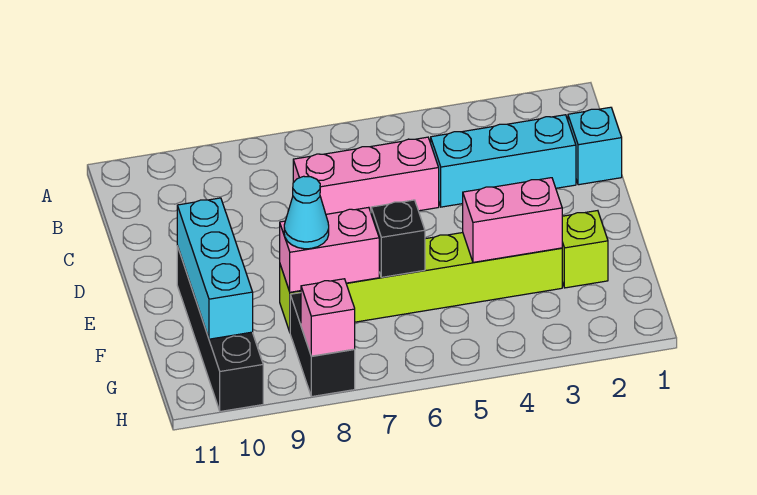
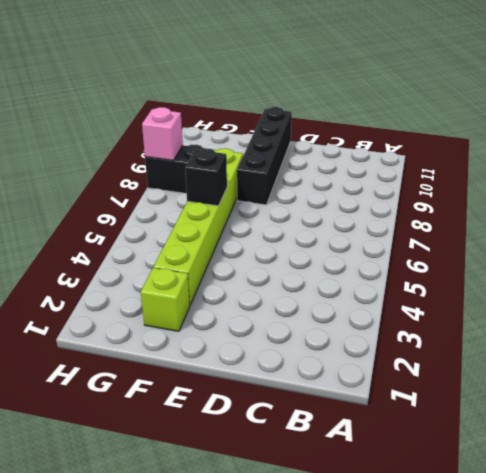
black brick E8:E11 level 1 -> black brick E10:H10 level 1
none -> cyan brick C1 level 1
none -> cyan brick C2:C4 level 1
none -> pink brick C5:C7 level 1

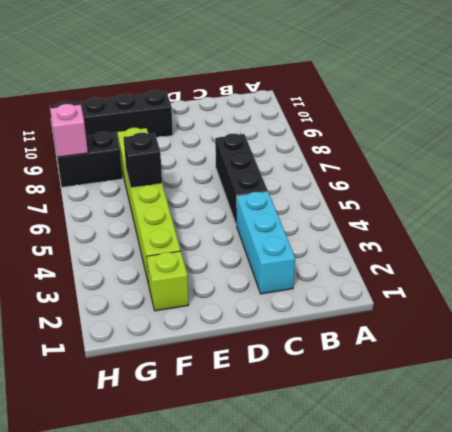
black brick C5:C7 level 1 -> pink brick C5:C7 level 1
none -> cyan brick C1 level 1
none -> cyan brick E10:G10 level 2
none -> pink brick F3:F4 level 2

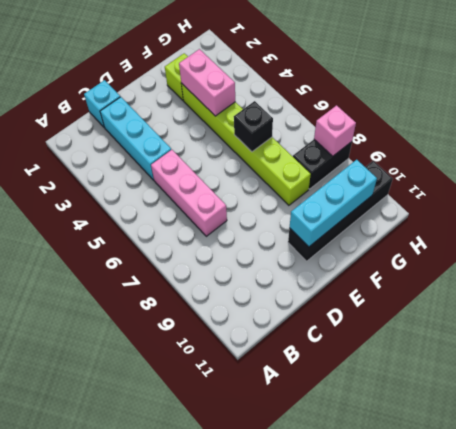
none -> pink brick F7:F8 level 2
none -> cyan cone F8 level 3

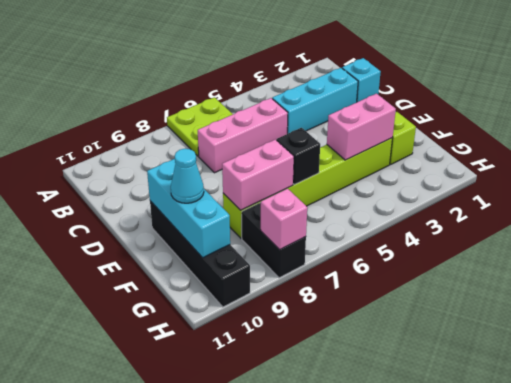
lime plate A6:B7 level 1 -> none
cyan cone F10 level 3 -> cyan cone F8 level 3

